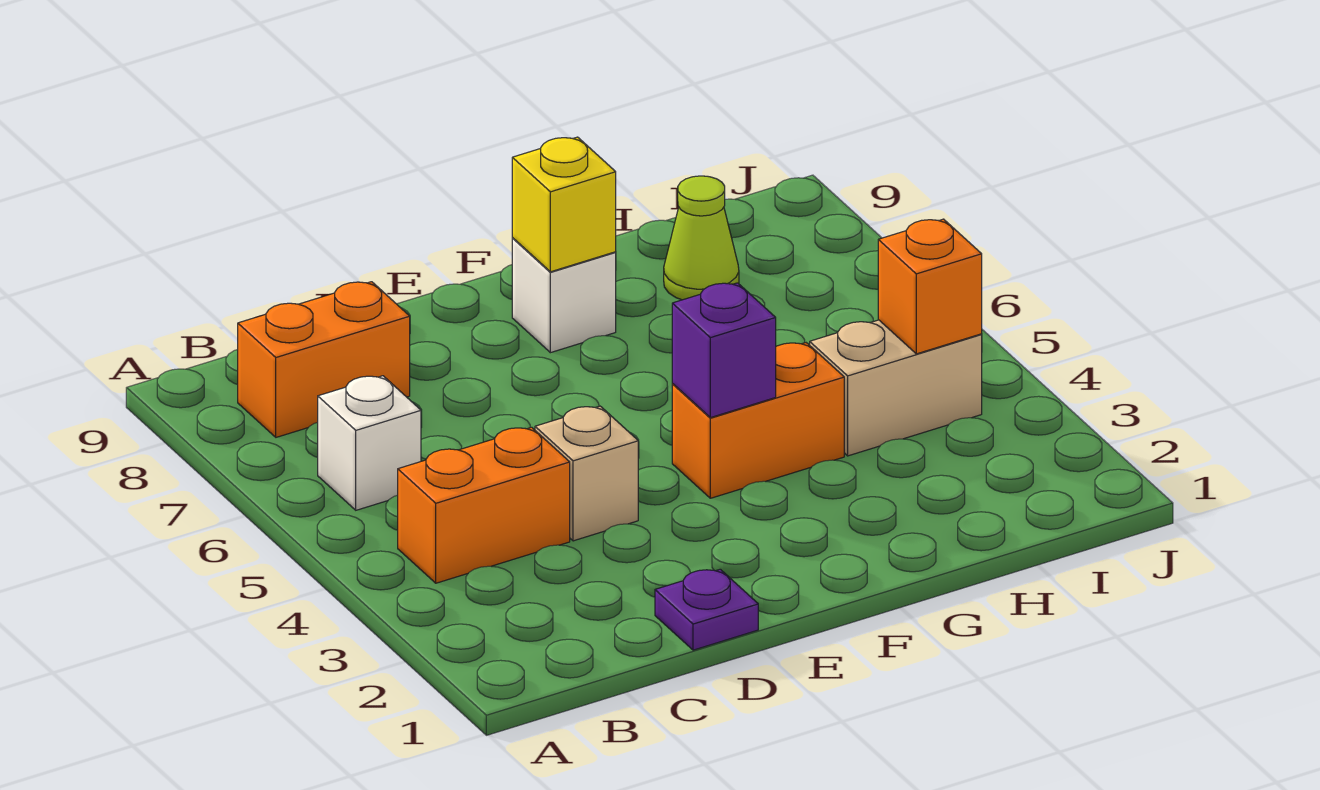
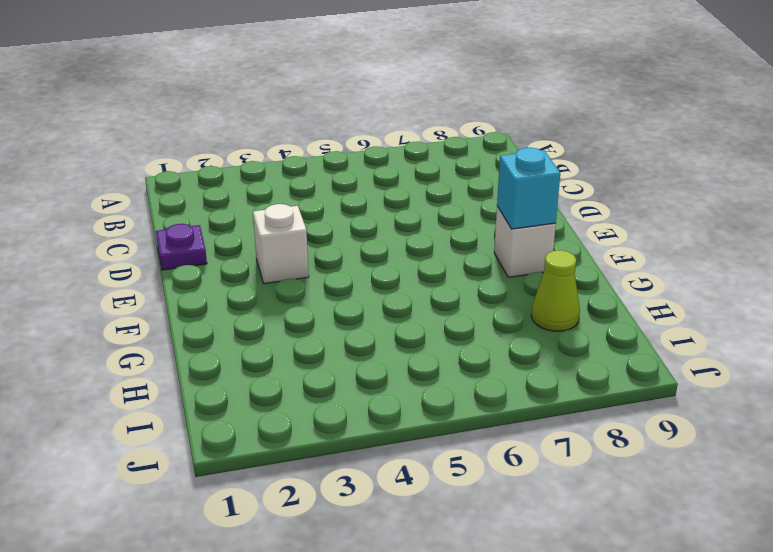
white brick E3 level 1 -> white brick B6 level 1
cyan brick F8 level 2 -> yellow brick F8 level 2
none -> orange brick B4:C4 level 1
none -> orange brick B8:C8 level 1
none -> tan brick D4 level 1

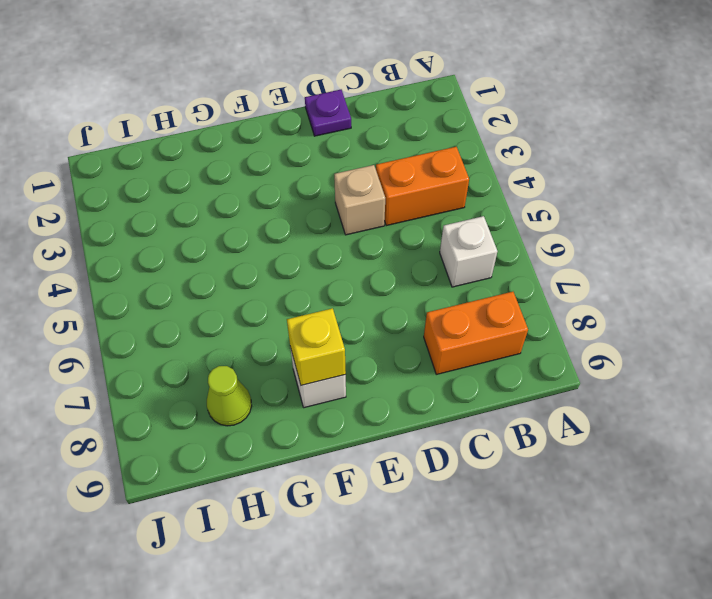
none -> orange brick F4:G4 level 1
none -> tan brick H4:I4 level 1
none -> purple brick F4 level 2

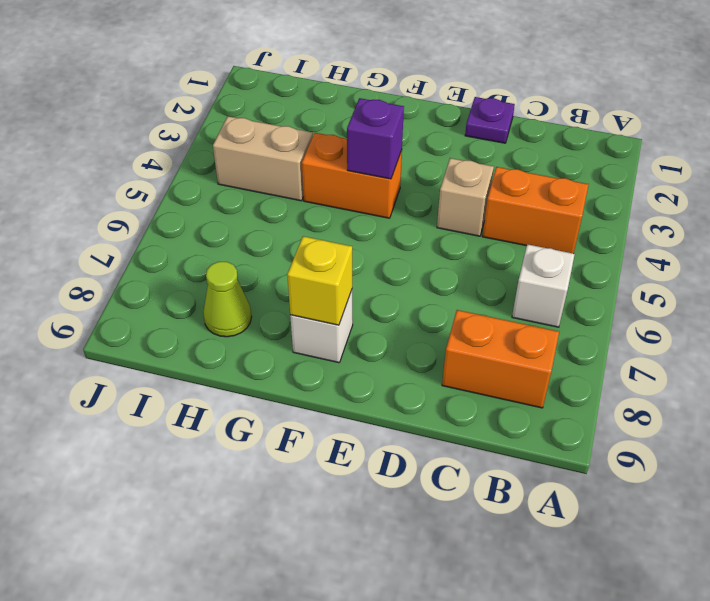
none -> orange brick I4 level 2

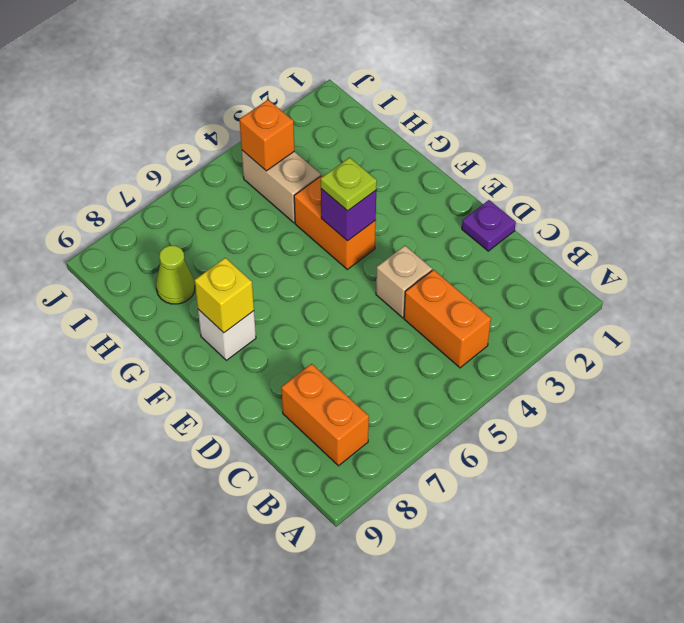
lime plate F4 level 3 -> none
none -> white brick B6 level 1

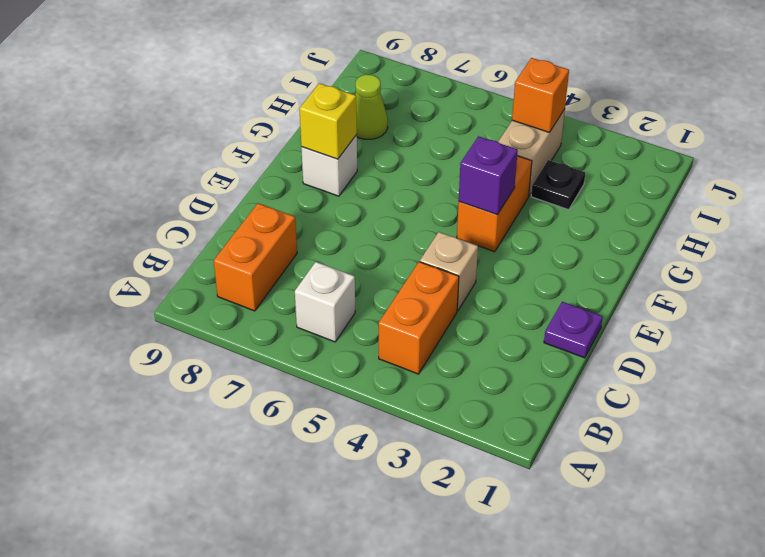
black plate H3 level 1 -> none

